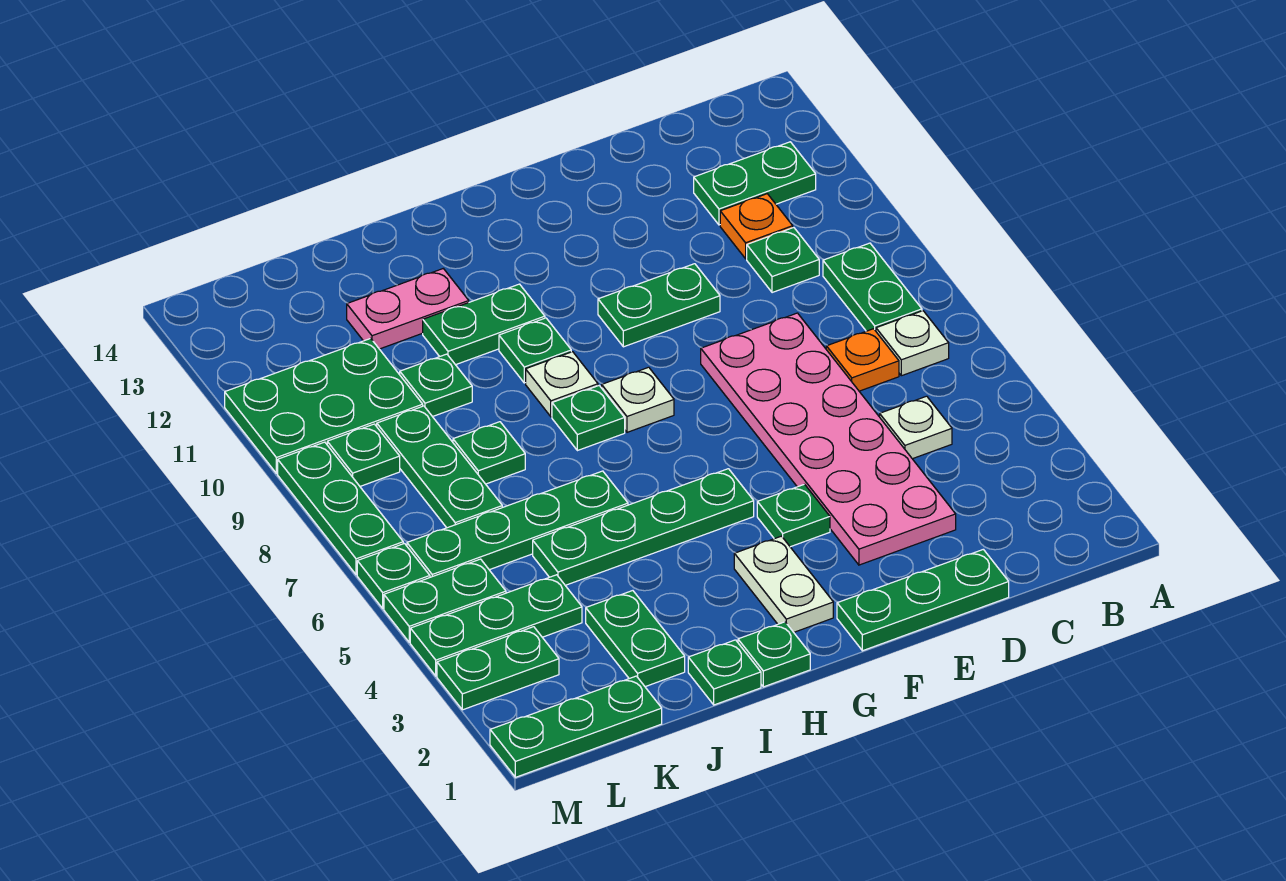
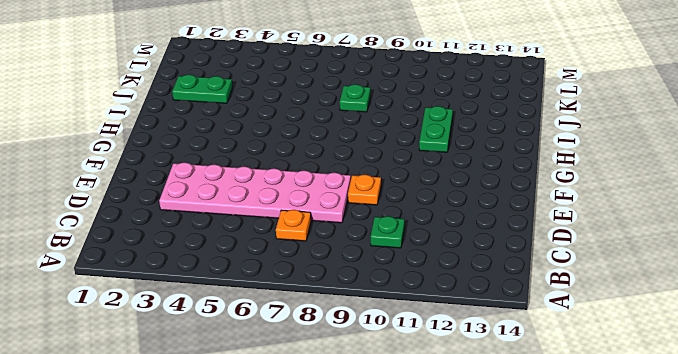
orange plate E9 level 1 -> orange plate C11 level 1
none -> white plate B7 level 1
none -> green plate B8:B9 level 1
none -> green plate B12:C12 level 1
none -> white plate C5 level 1

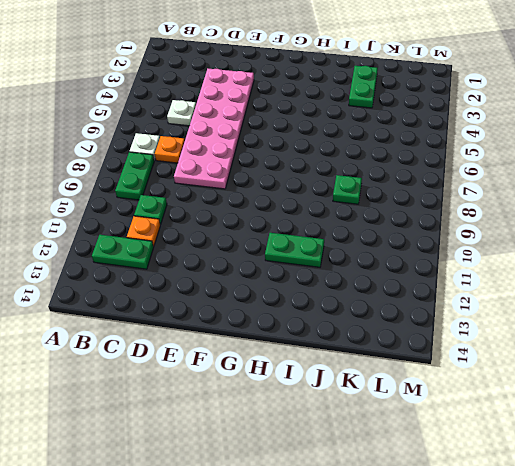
none -> green plate D1:F1 level 1
none -> green plate E10:F10 level 1
none -> green plate F4 level 1
none -> white plate G2:G3 level 1

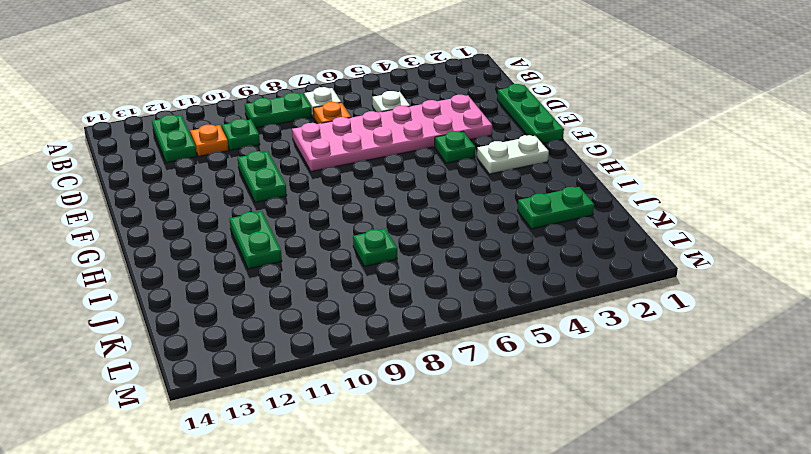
none -> green plate G5:J5 level 1
none -> white plate G8 level 1
none -> green plate H1 level 1
none -> green plate H8 level 1

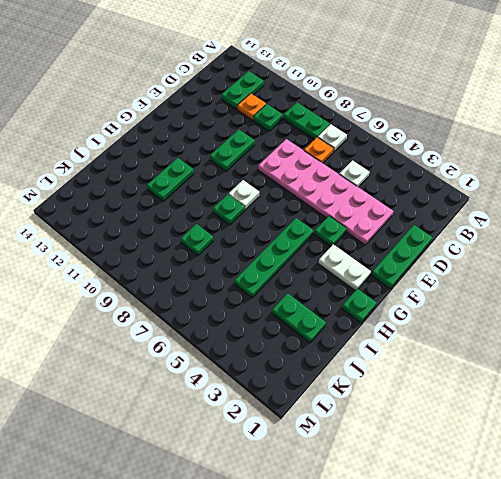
none -> white plate H9 level 1
none -> green plate H10 level 1
none -> green plate I1 level 1
none -> green plate I6:L6 level 1

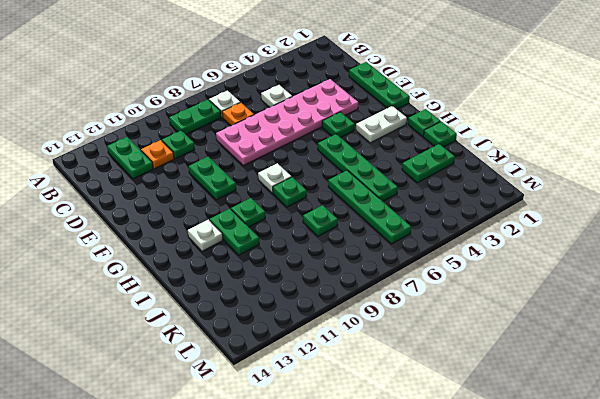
white plate H12 level 1 -> white plate H9 level 1
none -> pink plate I12:J12 level 1
none -> green plate J10 level 1
none -> green plate K1:M1 level 1
none -> green plate K4:M4 level 1

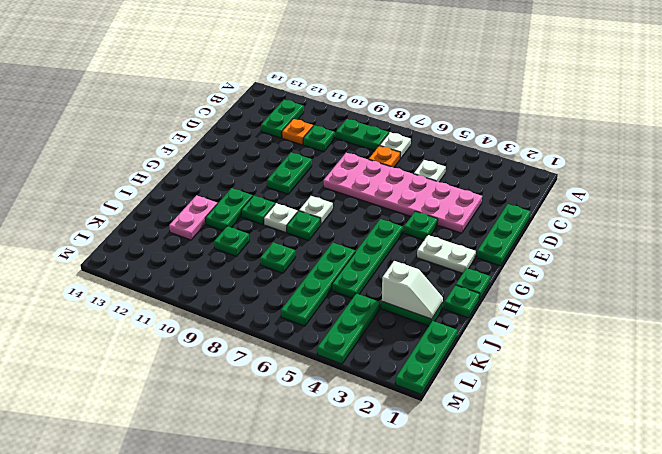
white slope J2:J3 level 2 top 3 -> none
none -> green plate K7:K9 level 1
none -> green plate K10:M11 level 1
none -> green plate L3:M3 level 1
none -> green plate L5:M5 level 1

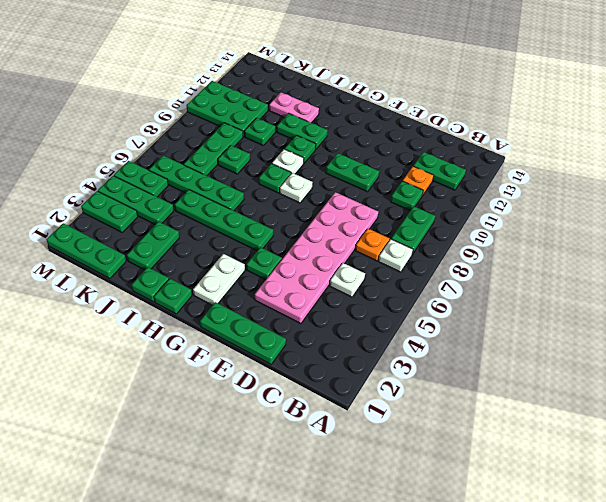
none -> green plate L9 level 1
none -> green plate M6 level 1
none -> green plate M7:M9 level 1

